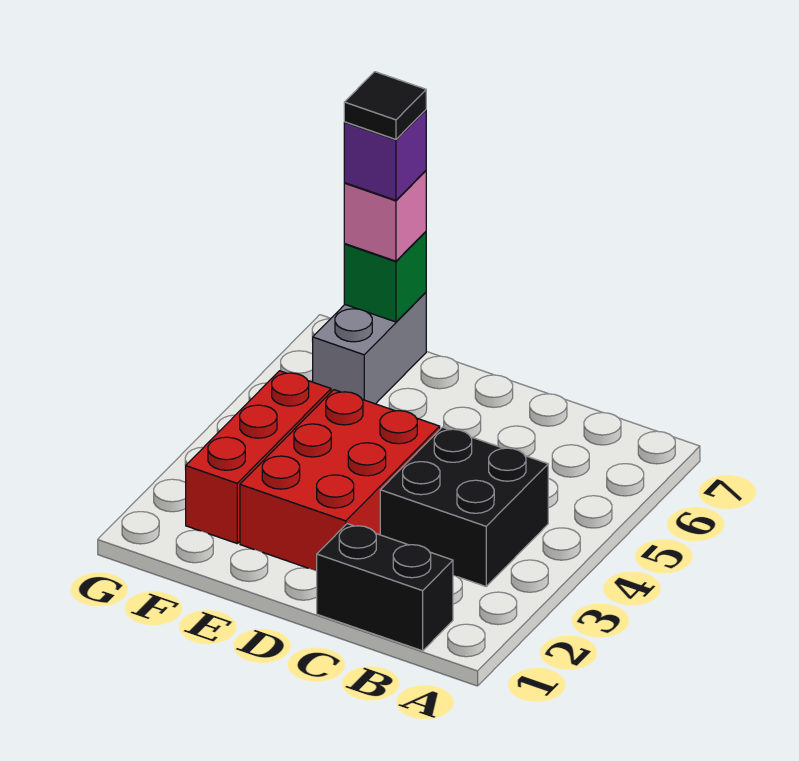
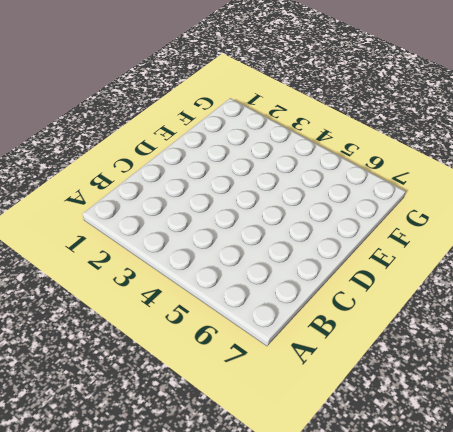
none -> black brick B1:C1 level 1
none -> black brick B3:C4 level 1

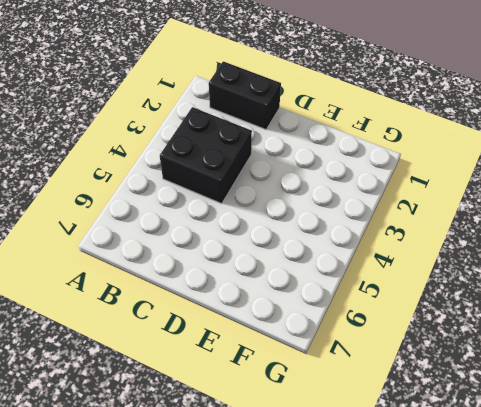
none -> red brick D2:E4 level 1
none -> red brick F2:F4 level 1

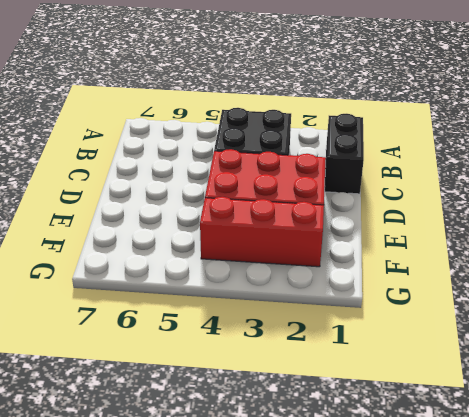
none -> grey brick F6:F7 level 1
none -> green brick F7 level 2

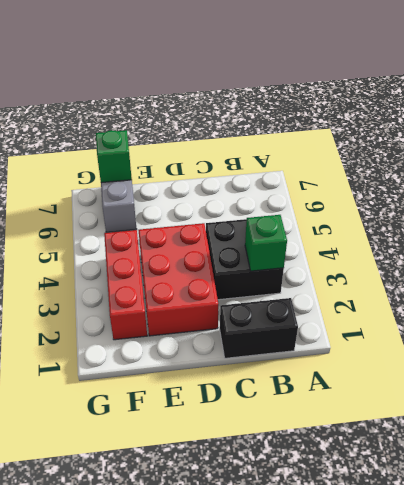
green brick B3 level 2 -> none
none -> pink brick F7 level 3
none -> purple brick F7 level 4

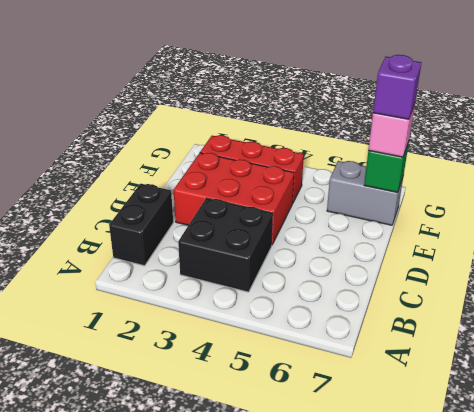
none -> black tile F7 level 5

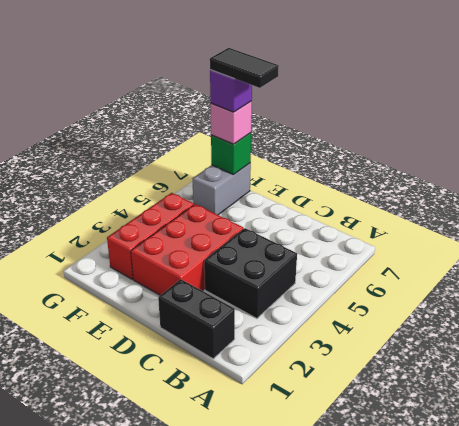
black tile E7:F7 level 5 -> black tile F7 level 5

